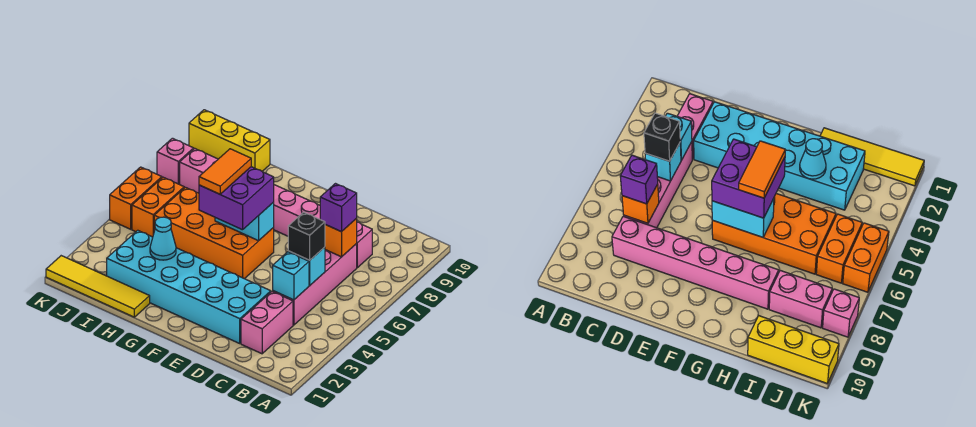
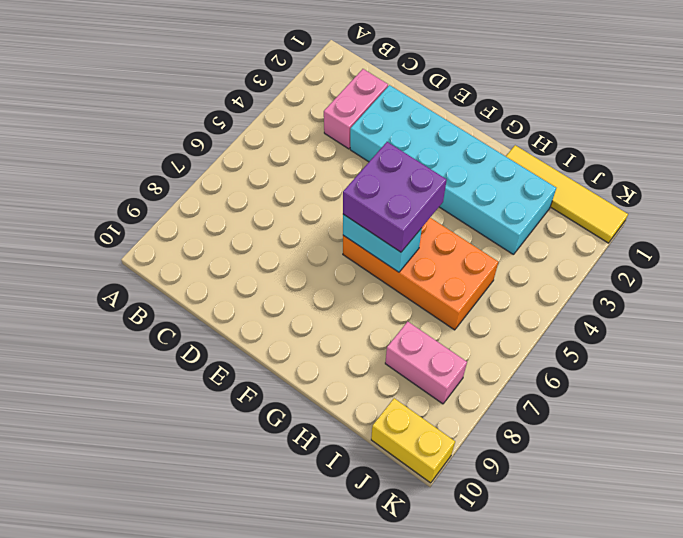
yellow brick J10:K10 level 1 -> yellow brick I10:K10 level 1
none -> pink brick C4:C7 level 1
none -> pink brick C8:H8 level 1
none -> orange brick J5:J6 level 1

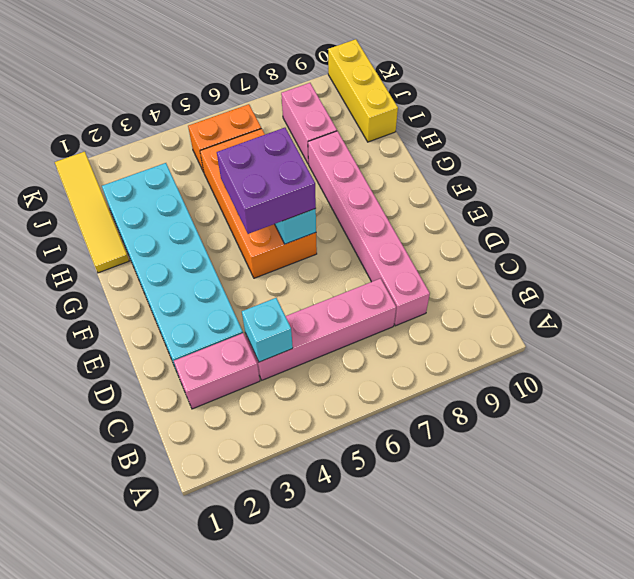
none -> orange brick K5:K6 level 1
none -> pink brick K8 level 1
none -> cyan brick C5 level 2

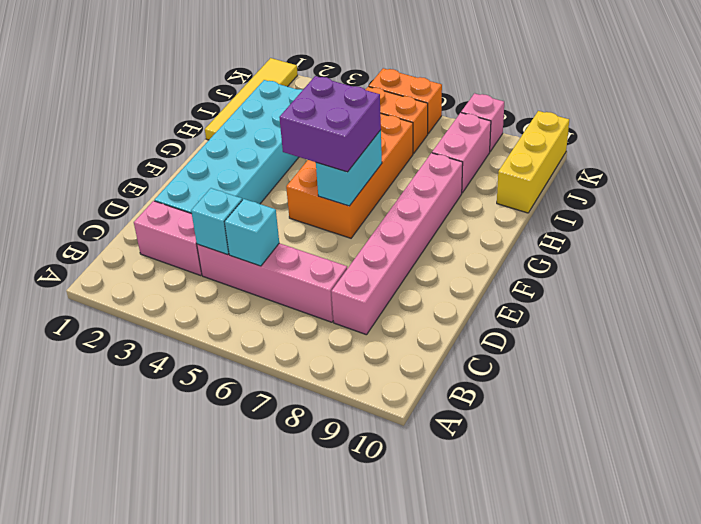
none -> orange brick C7 level 2
none -> cyan cone H3 level 2
none -> black brick C5 level 3

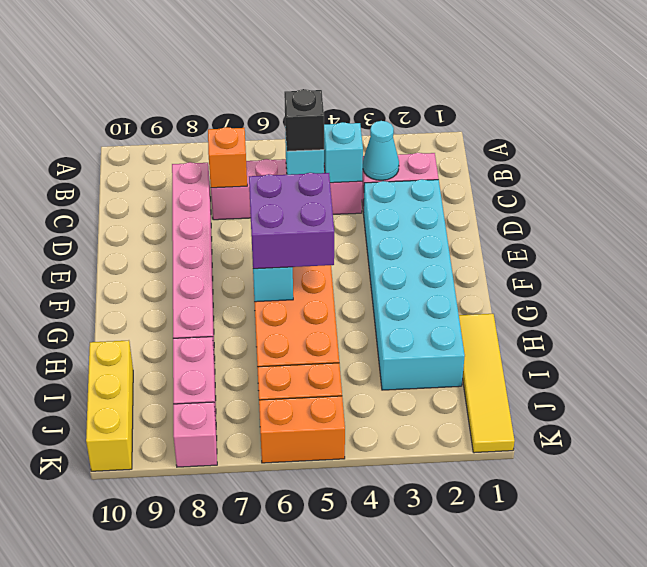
cyan cone C3 level 2 -> cyan cone H3 level 2
none -> purple brick C7 level 3
none -> orange tile G5:G6 level 4

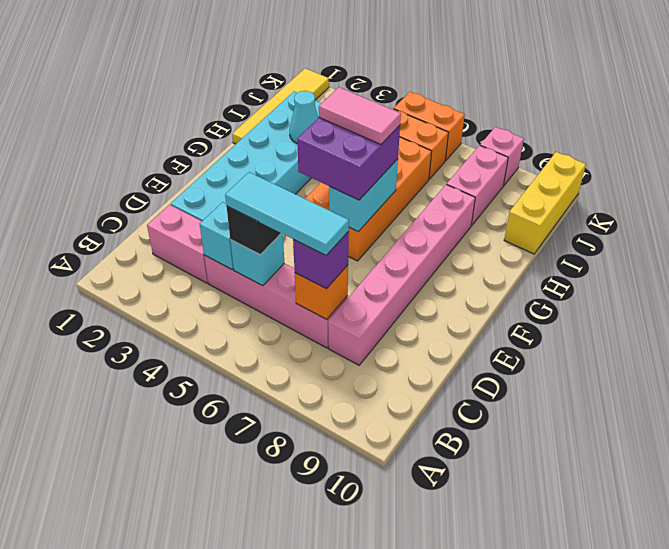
cyan tile C5:C7 level 4 -> none
pink tile G5:G6 level 4 -> orange tile G5:G6 level 4

